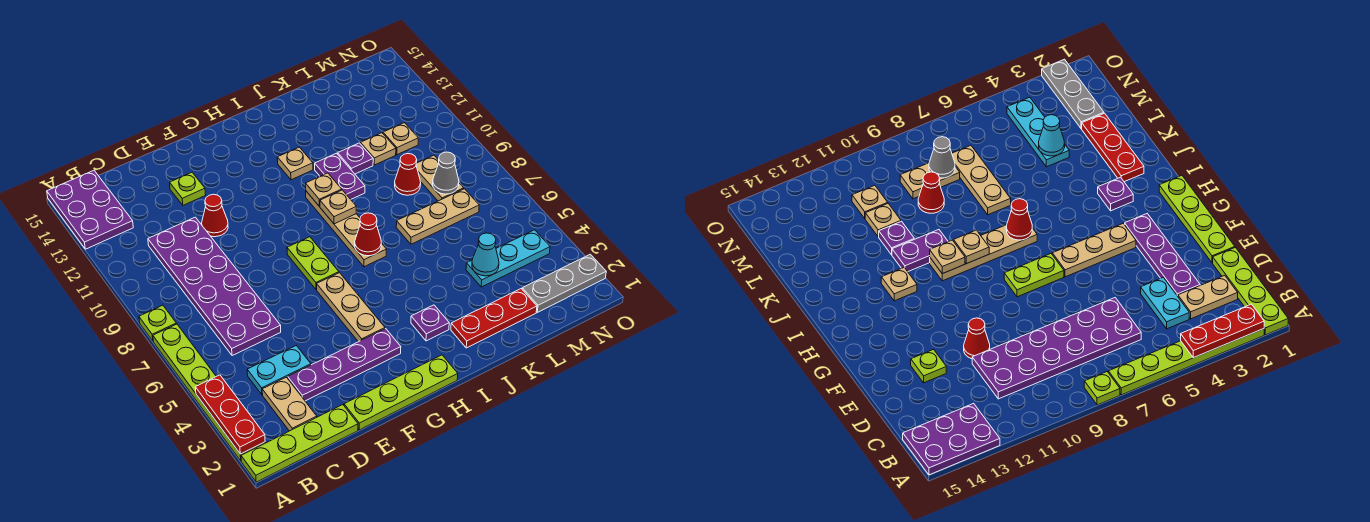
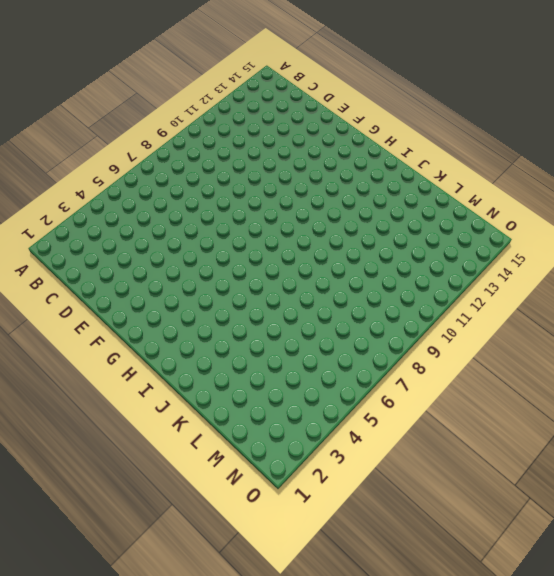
none -> lime plate A1:D1 level 1
none -> lime plate A2:A7 level 1
none -> lime plate A8 level 1
none -> purple plate A13:B15 level 1

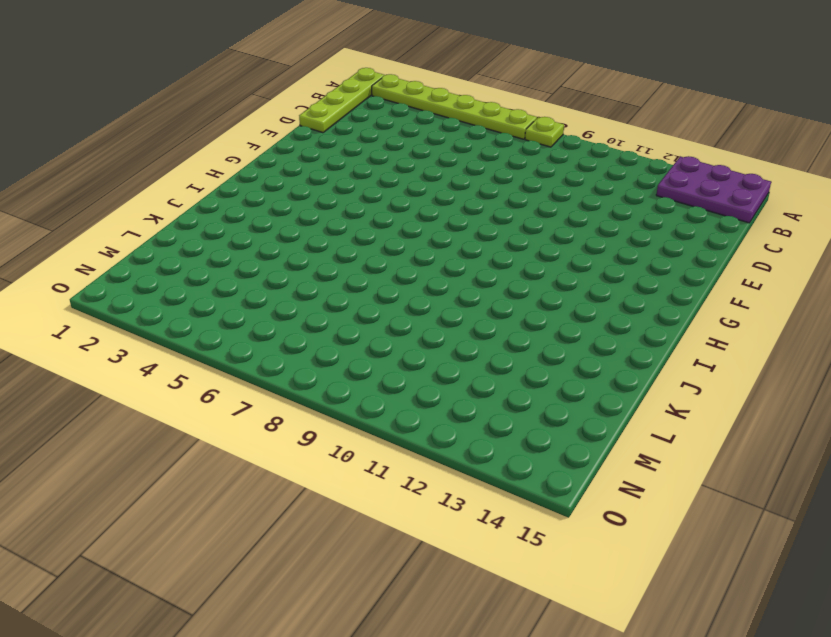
none -> tan plate C2:C3 level 1
none -> cyan plate C4:D4 level 1
none -> purple plate C6:D11 level 1
none -> purple plate D3:G3 level 1

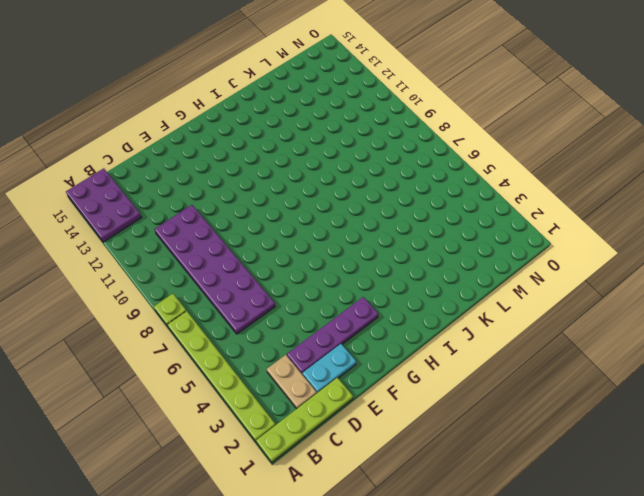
cyan plate D2:E2 level 1 -> cyan plate C4:D4 level 1
none -> lime plate E1:H1 level 1
none -> red cone E11 level 1
none -> lime plate E13 level 1
none -> tan plate G4:G6 level 1

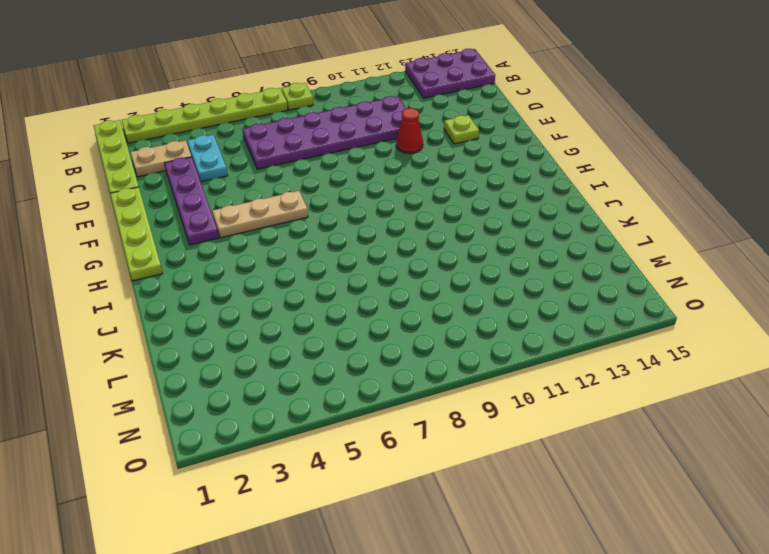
none -> lime plate G7:G8 level 1
none -> purple plate I3 level 1
none -> tan plate I7:I10 level 1
none -> tan plate I12 level 1

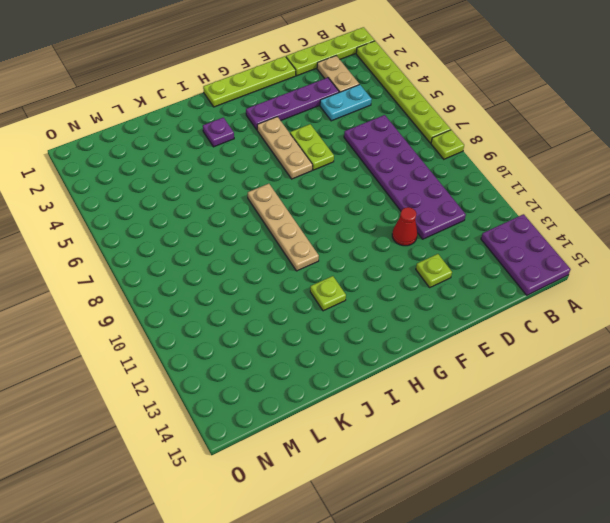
lime plate F5:F6 level 1 -> lime plate G7:G8 level 1
lime plate I12 level 1 -> tan plate I12 level 1
none -> red plate J2:L2 level 1
none -> purple plate J10:J11 level 1
none -> tan plate K7:M7 level 1
none -> purple plate K11 level 1

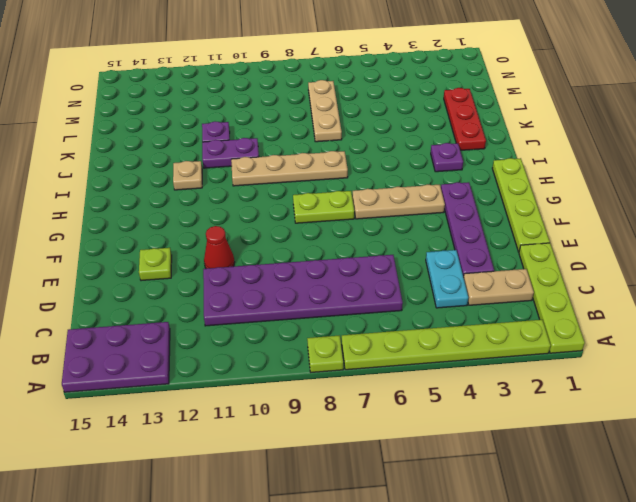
none -> cyan plate L4:N4 level 1
none -> red cone L9 level 1
none -> tan plate L11 level 1
none -> grey plate M2:O2 level 1

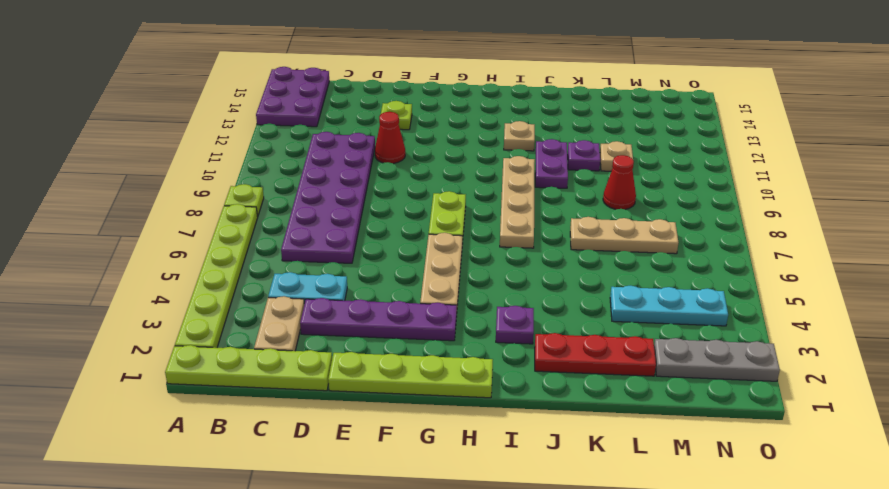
none -> tan plate M8:M9 level 1
none -> tan plate M11 level 1
none -> red plate A2:A4 level 2
none -> red cone I7 level 2

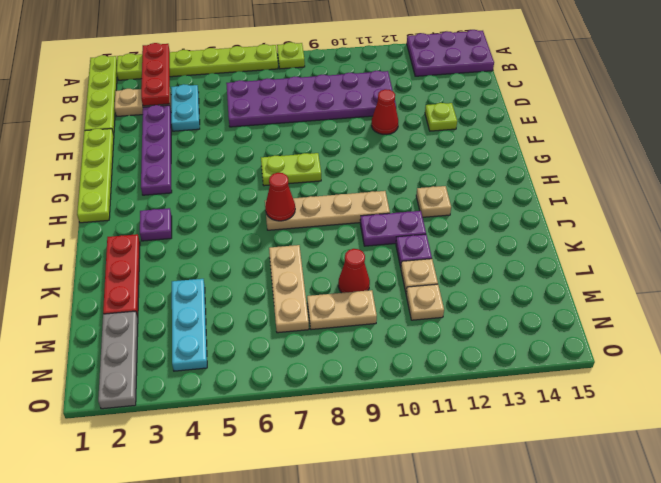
red plate A3:C3 level 2 -> red plate A2:A4 level 2
none -> tan plate G4:G6 level 1
none -> tan plate I9 level 2
none -> tan plate I10 level 2
none -> cyan cone L4 level 2

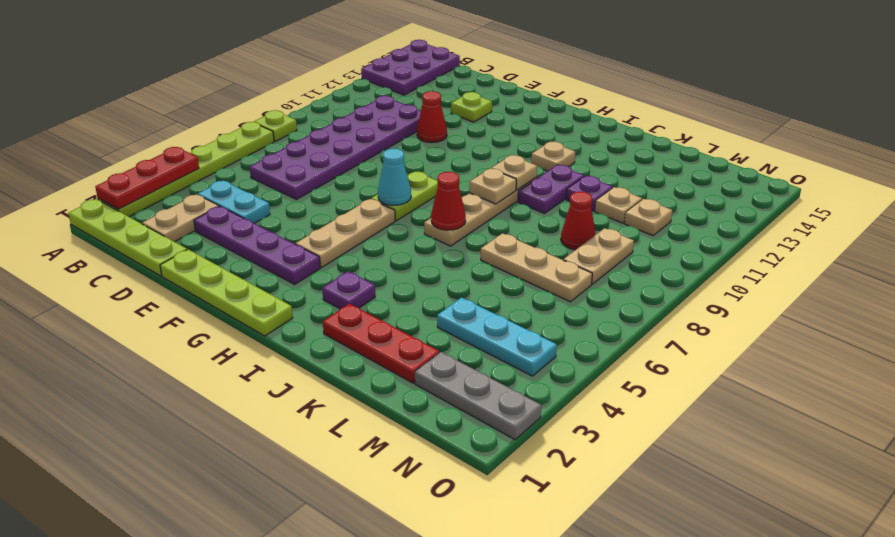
cyan cone G7 level 2 -> cyan cone L4 level 2
none -> grey cone M8 level 2

